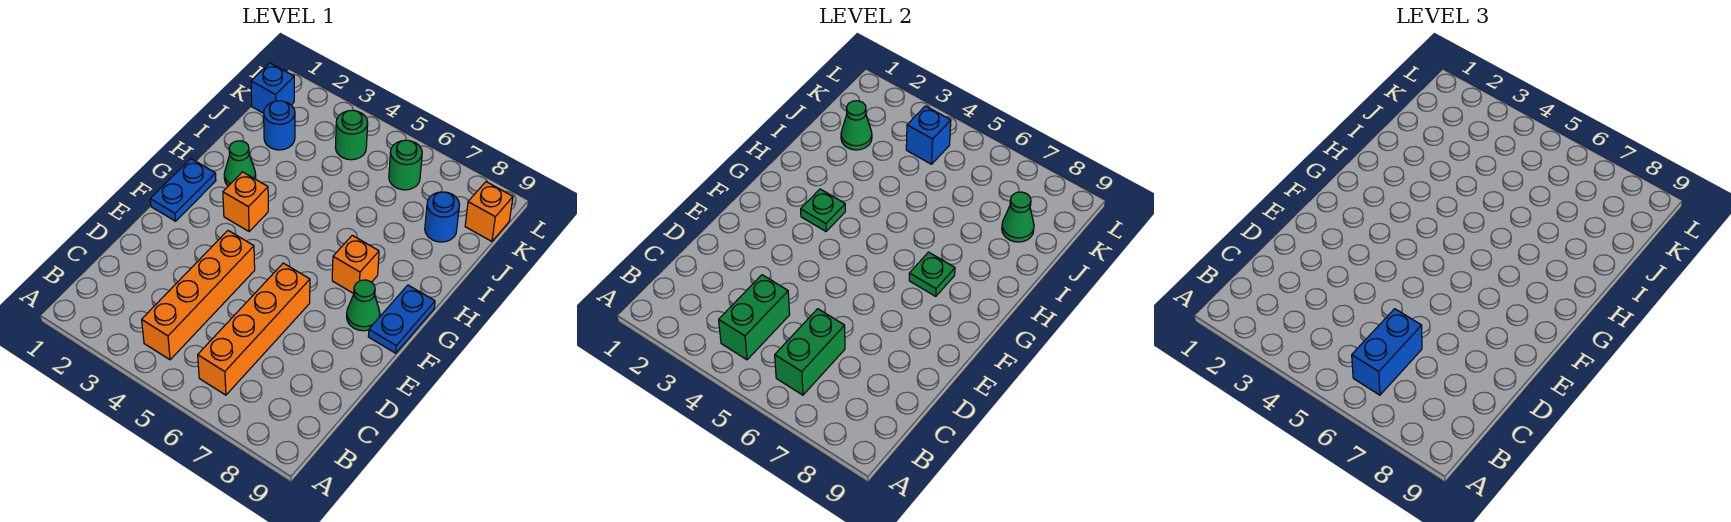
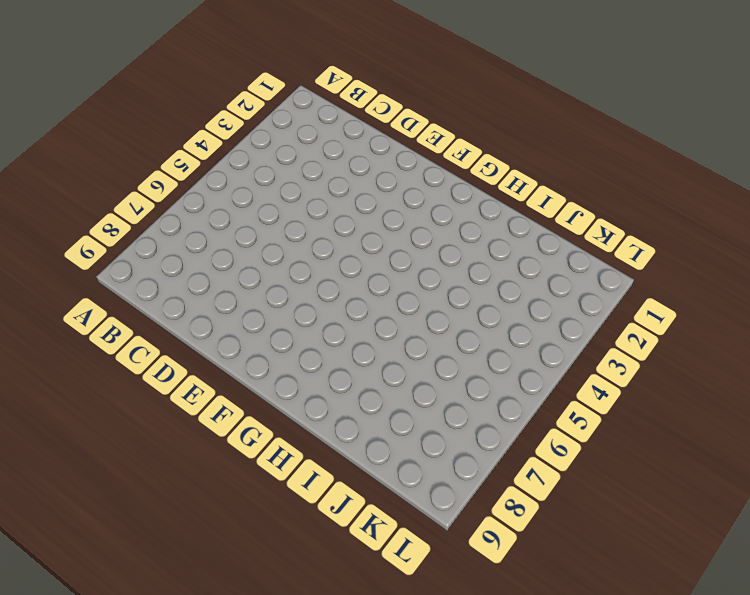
none -> orange brick B4:E4 level 1
none -> orange brick B6:E6 level 1
none -> blue plate F1:G1 level 1

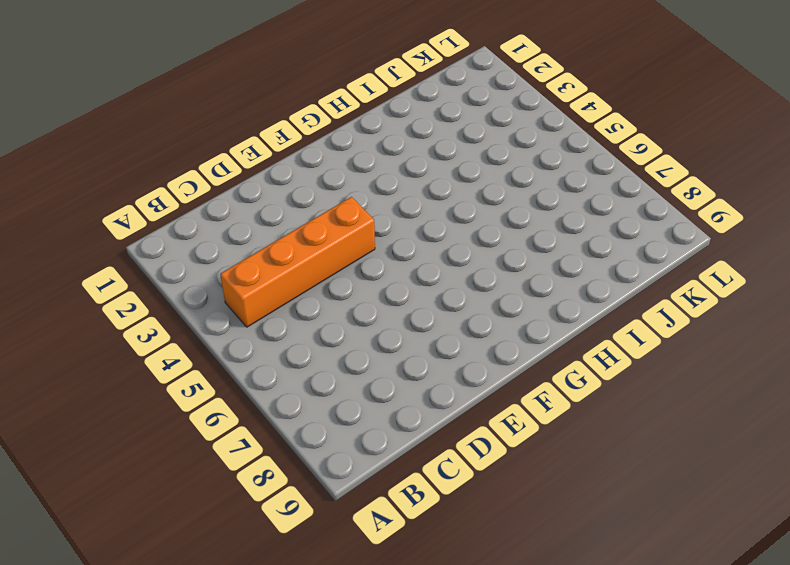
none -> orange brick B6:E6 level 1
none -> blue plate F1:G1 level 1
none -> green cone F8 level 1

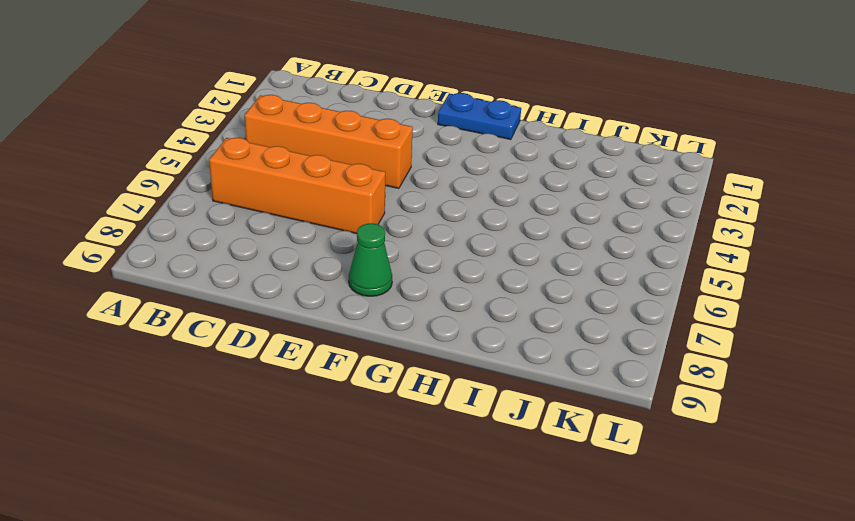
none -> blue plate F9:G9 level 1
none -> orange brick G3 level 1
none -> orange brick G7 level 1

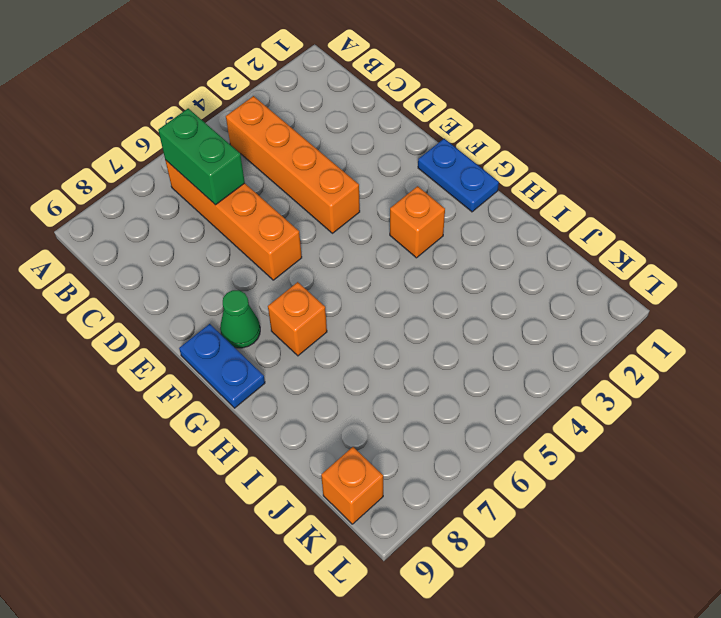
none -> green cone H2 level 1
none -> blue round brick J2 level 1
none -> blue round brick J8 level 1

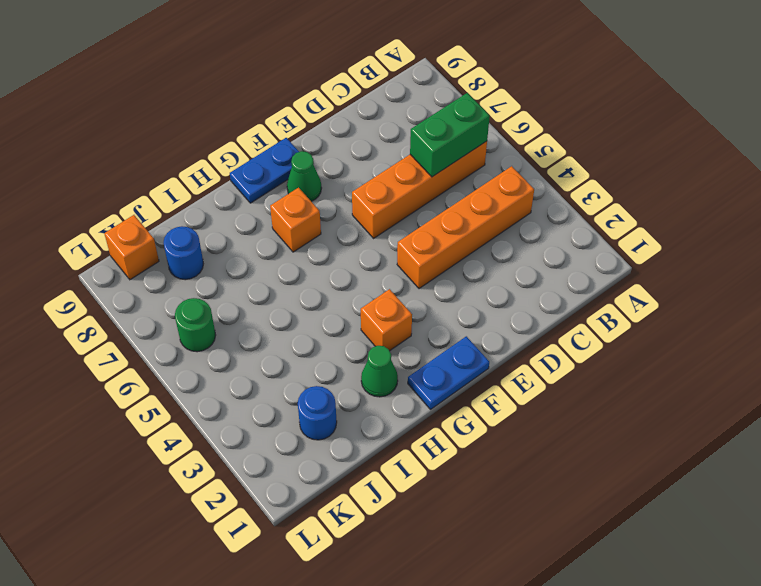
none -> blue brick K1 level 1
none -> green round brick K4 level 1
none -> green brick B4:C4 level 2

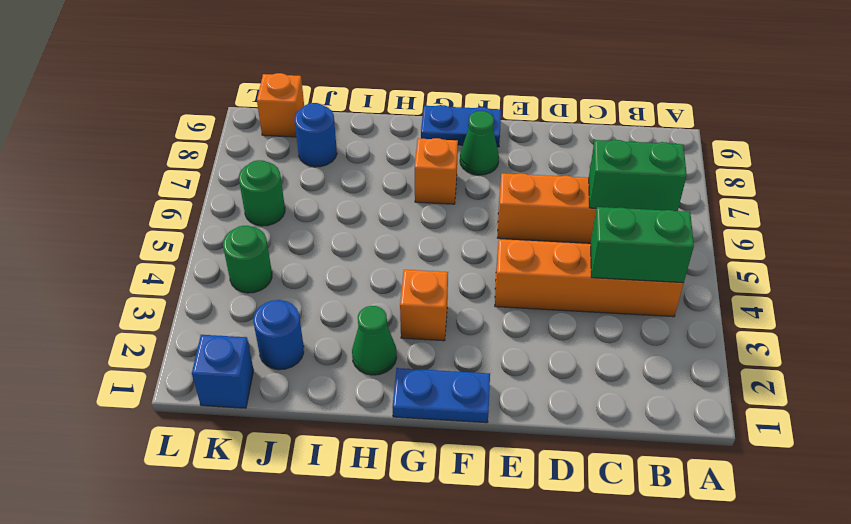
none -> green plate G3 level 2
none -> green plate G7 level 2
none -> green cone J2 level 2

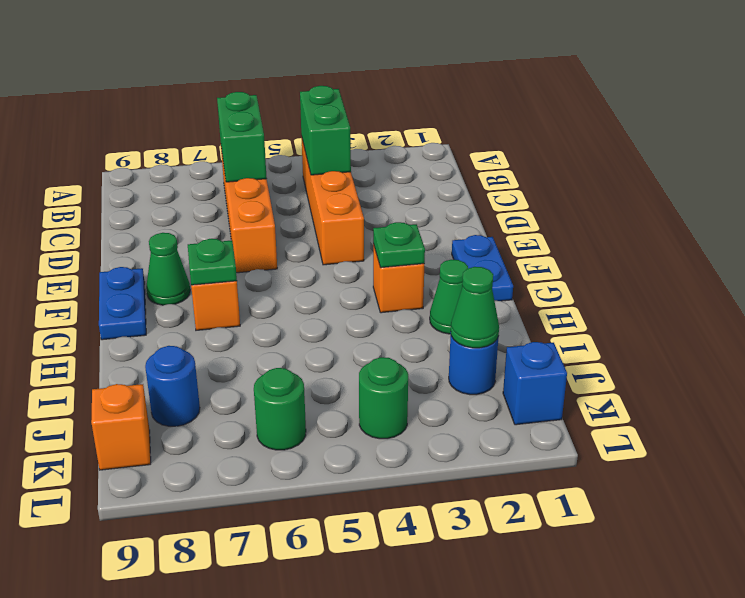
none -> green cone J8 level 2
none -> blue brick K4 level 2
none -> blue brick B6:C6 level 3

